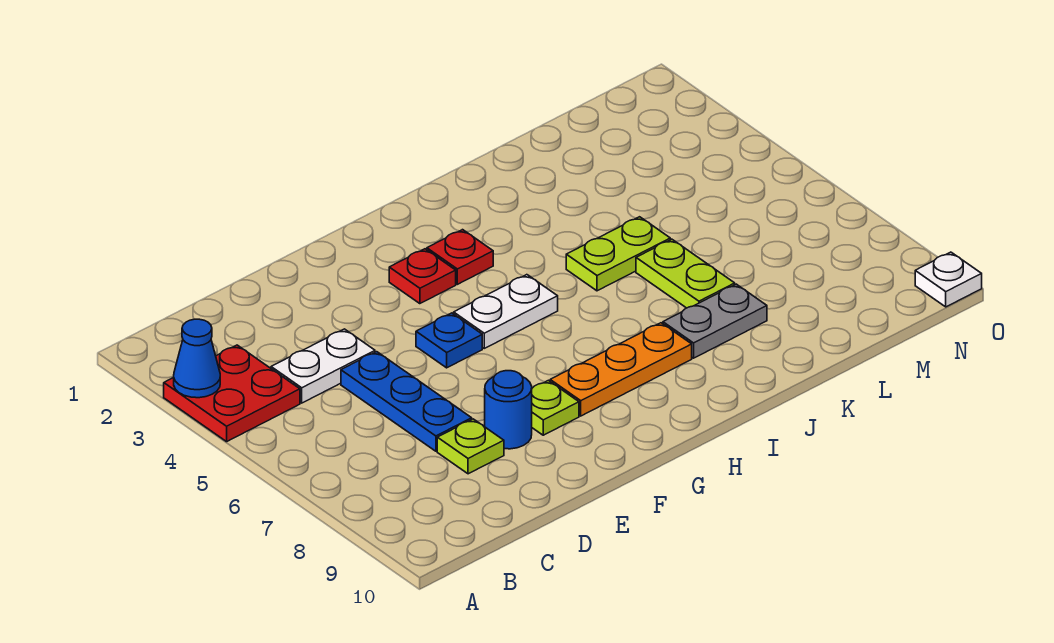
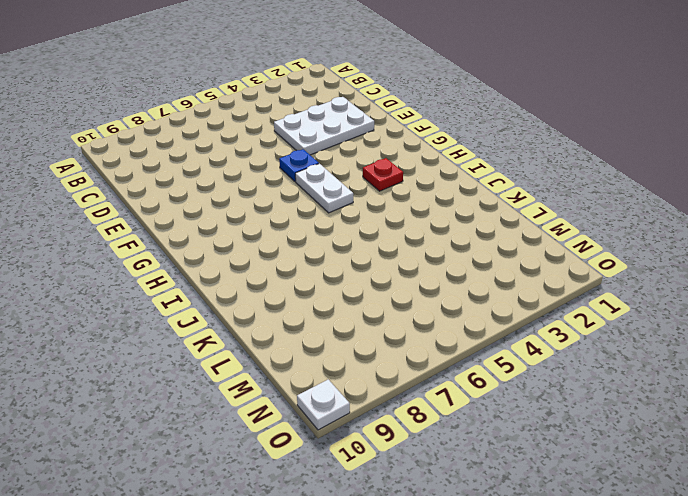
white plate D2:E4 level 1 -> white plate C4:D4 level 1
none -> red plate A3:B4 level 1
none -> blue plate D5:D7 level 1
none -> lime plate D8 level 1

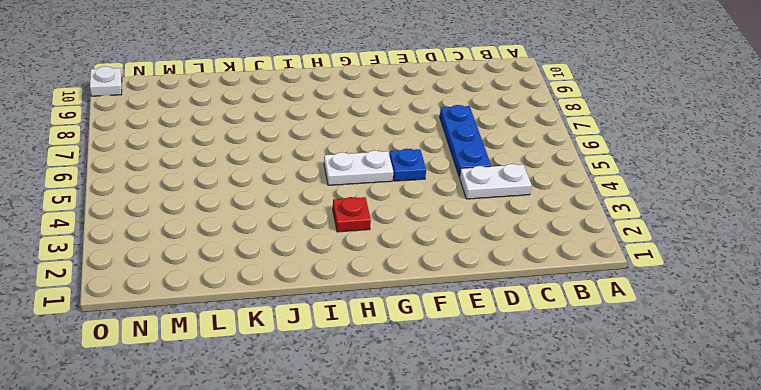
none -> red plate A3:B4 level 1
none -> lime plate D8 level 1
none -> blue round brick E8 level 1

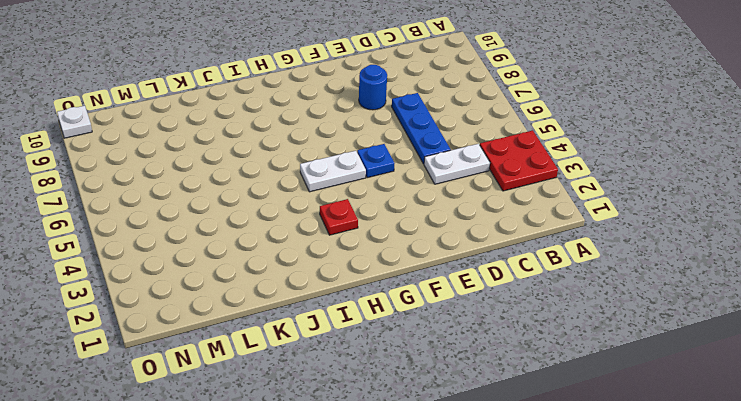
none -> lime plate D8 level 1
none -> lime plate F8 level 1
none -> red plate G3 level 1

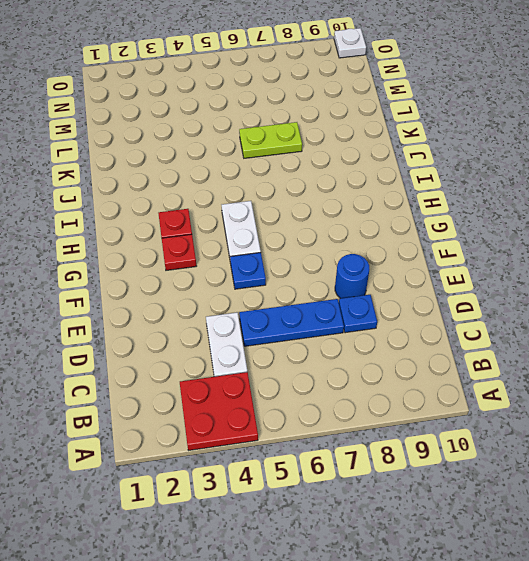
blue plate D8 level 1 -> lime plate D8 level 1
none -> lime plate F8 level 1
none -> orange plate G8:I8 level 1
none -> lime plate J5:K5 level 1

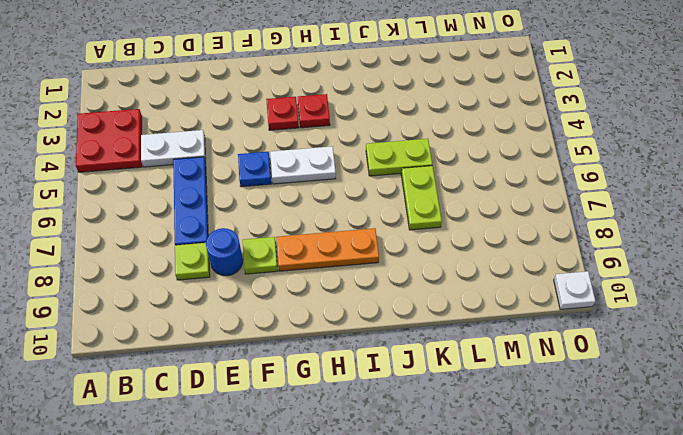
none -> grey plate J8:K8 level 1
none -> blue cone A3 level 2

